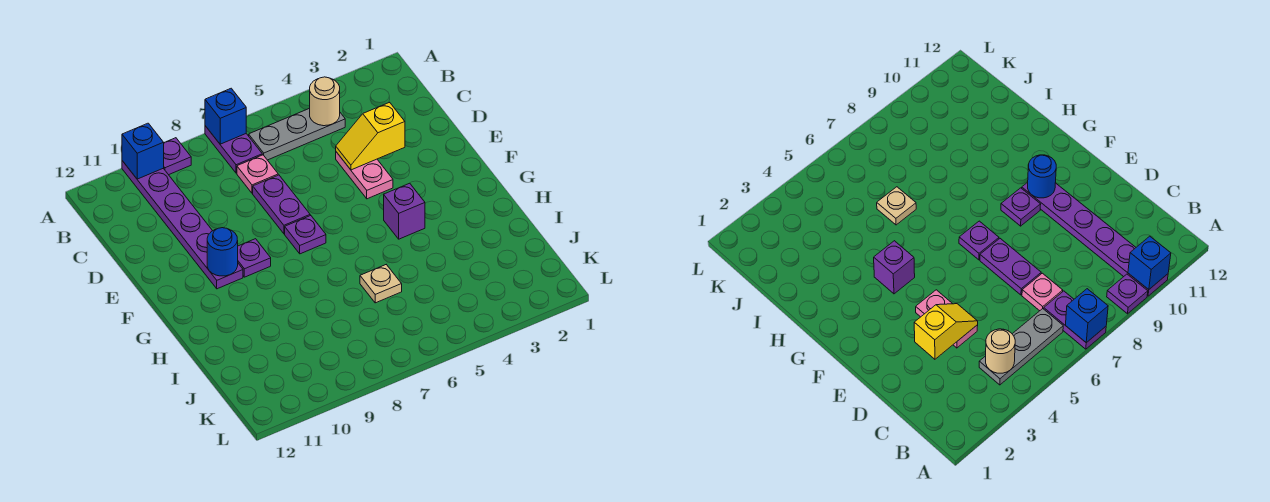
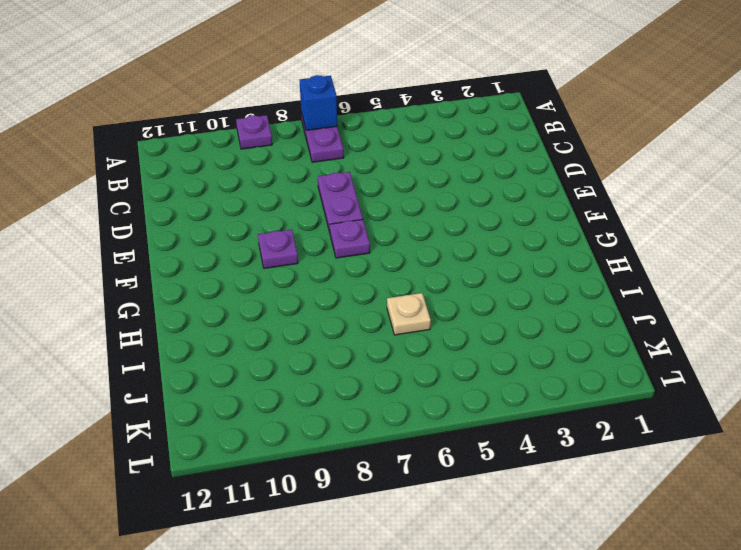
none -> purple plate A10:F10 level 1
none -> grey plate B4:B6 level 1
none -> pink plate C7 level 1

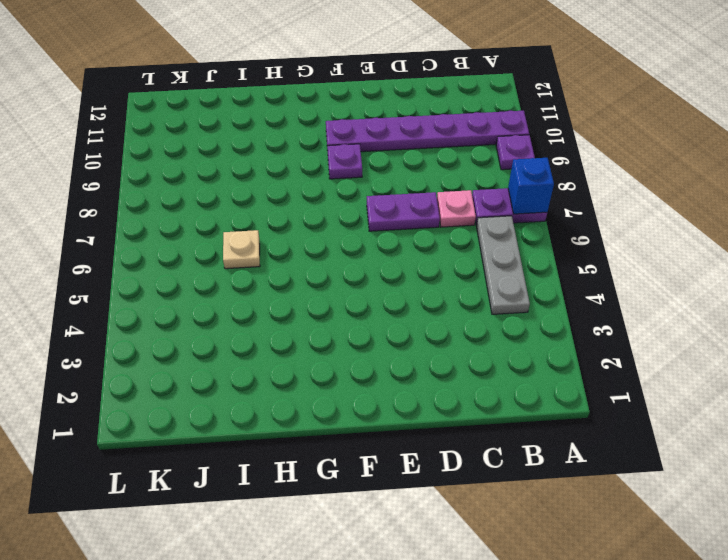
none -> pink plate D4:E4 level 1
none -> purple plate F7 level 1
none -> purple brick G4 level 1

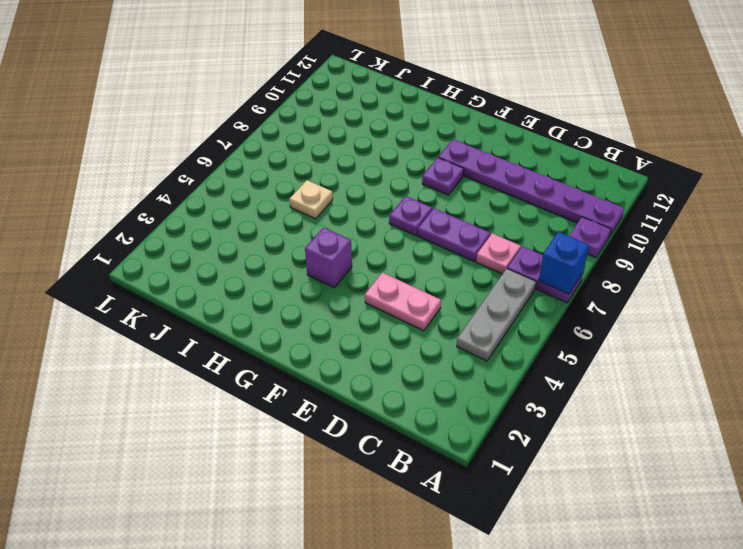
none -> blue brick A10 level 2
none -> tan round brick B4 level 2
none -> yellow slope D3:D4 level 2 top 3

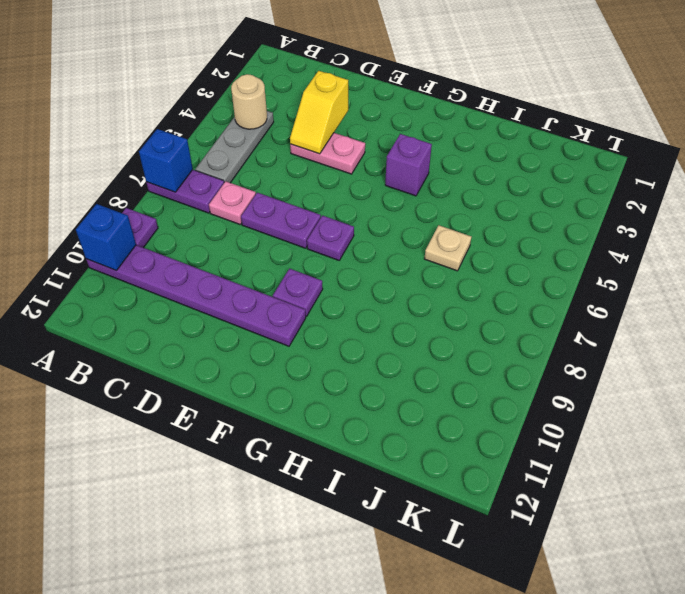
none -> blue round brick F10 level 2

